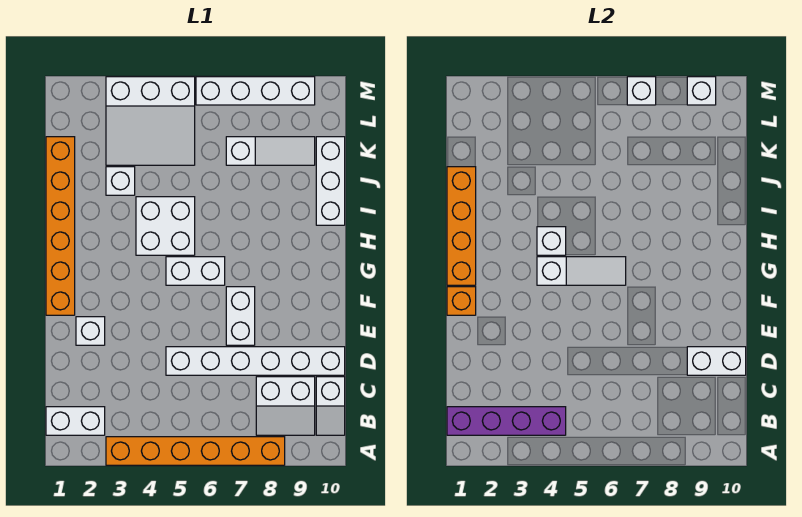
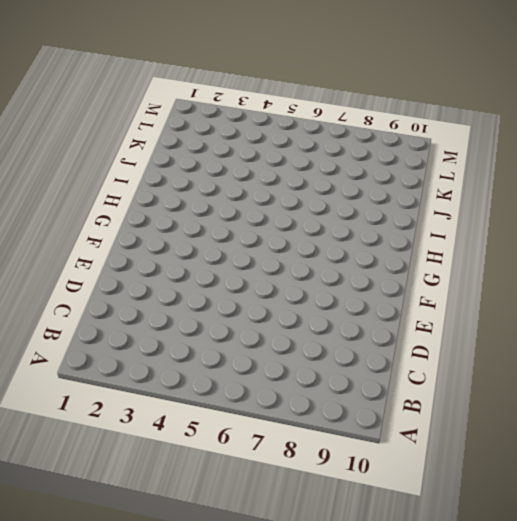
none -> orange brick A3:A8 level 1
none -> white brick B1:B2 level 1
none -> white slope B8:C9 level 1 top C

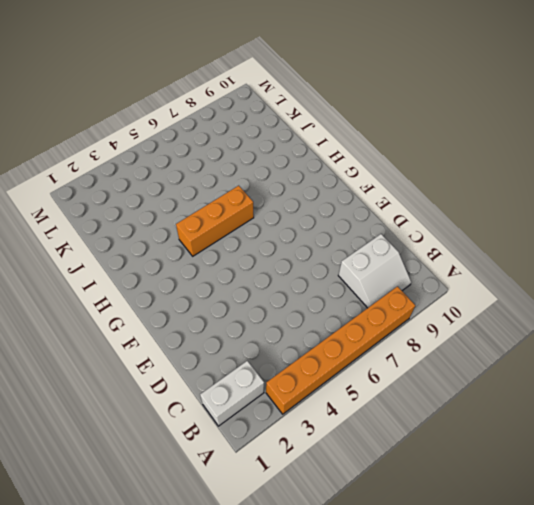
orange brick H4:H6 level 1 -> white brick H4:I5 level 1
none -> white slope B10:C10 level 1 top C
none -> white brick D5:D10 level 1
none -> white brick E2 level 1

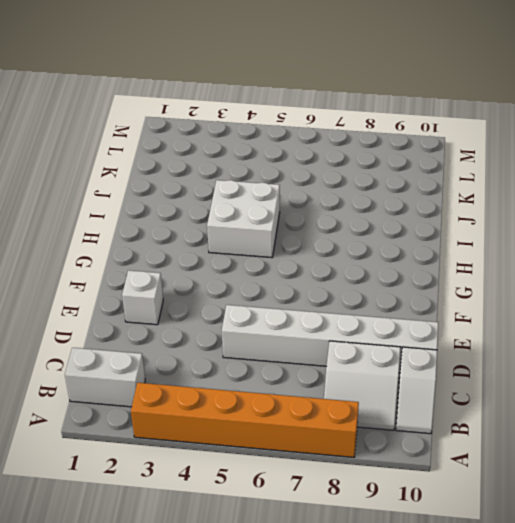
none -> white brick E7:F7 level 1
none -> orange brick F1:K1 level 1
none -> white brick G5:G6 level 1

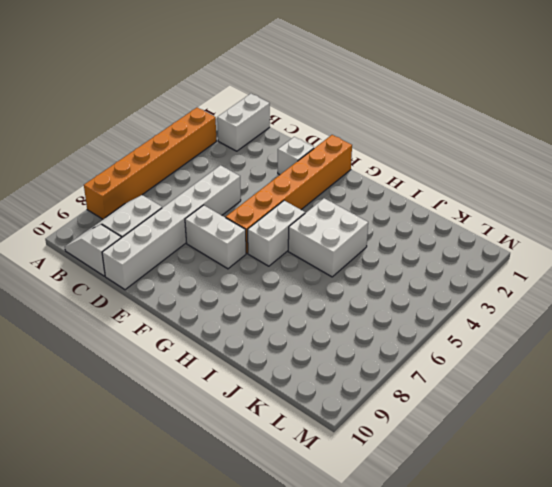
orange brick F1:F6 level 1 -> orange brick F1:K1 level 1
none -> white brick I10:K10 level 1
none -> white brick J3 level 1
none -> white slope K3:M5 level 1 top M

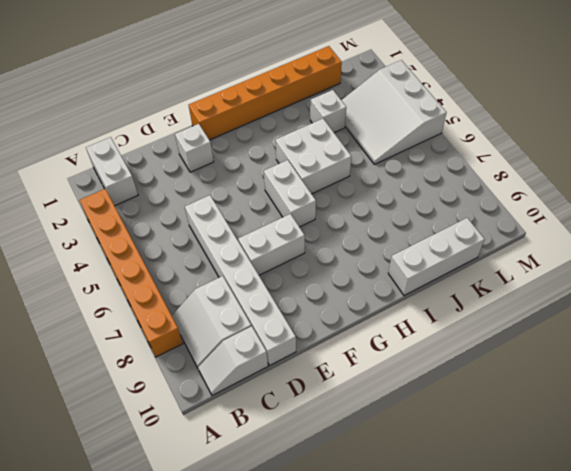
none -> white slope K7:K9 level 1 top 7
none -> white brick M6:M9 level 1
none -> purple brick B1:B4 level 2

